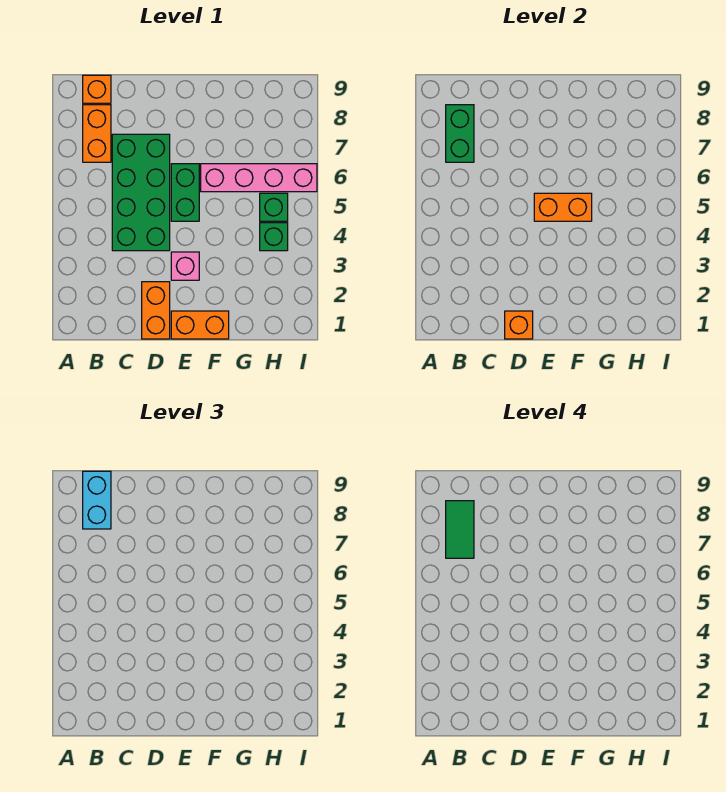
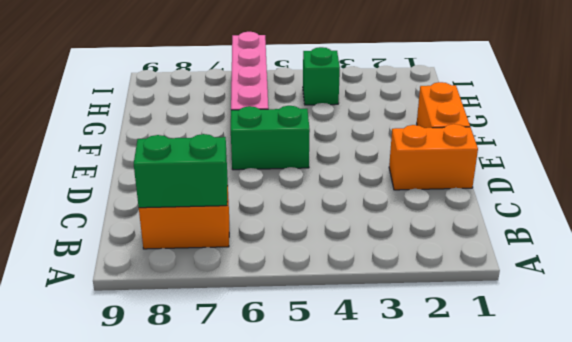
none -> orange brick B9 level 1
none -> green brick C4:D7 level 1
none -> pink brick E3 level 1

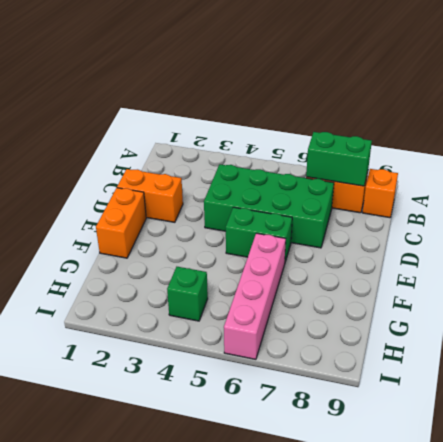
none -> pink brick E3 level 1
none -> green brick H5 level 1
none -> orange brick D1 level 2

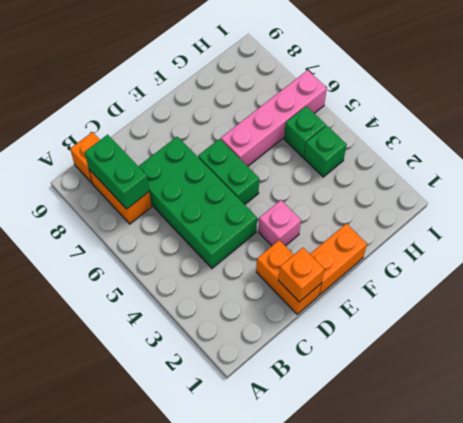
none -> orange brick E5:F5 level 2
none -> cyan brick B8:B9 level 3
none -> green tile B7:B8 level 4

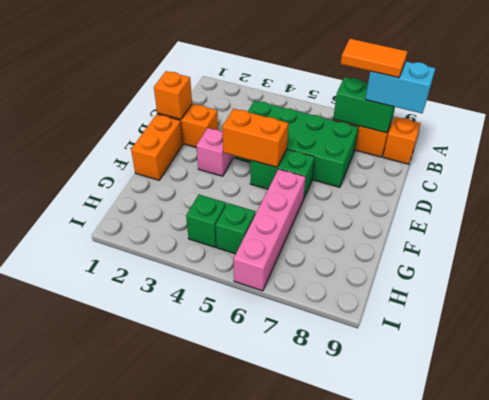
orange tile B7:B8 level 4 -> green tile B7:B8 level 4
orange brick E4:E5 level 2 -> orange brick E5:F5 level 2

